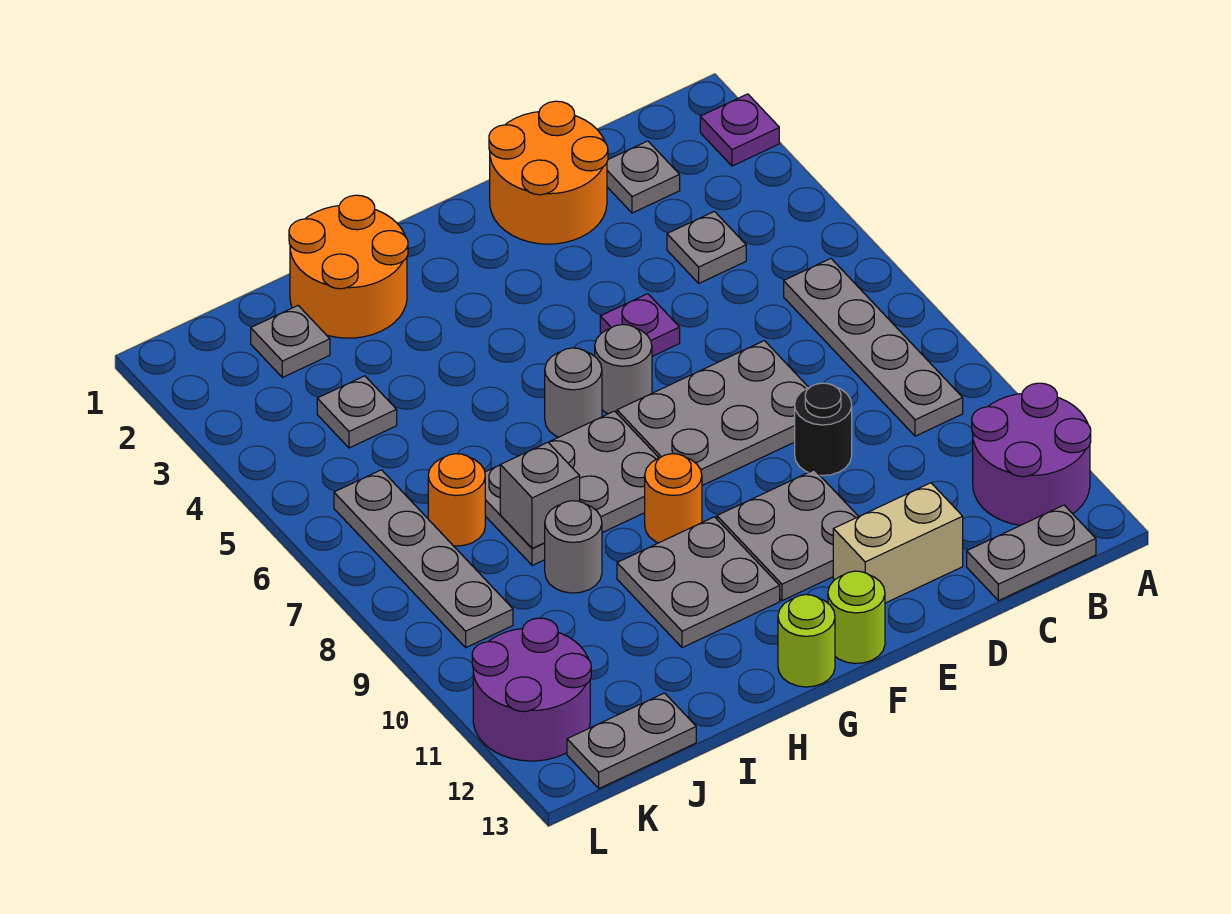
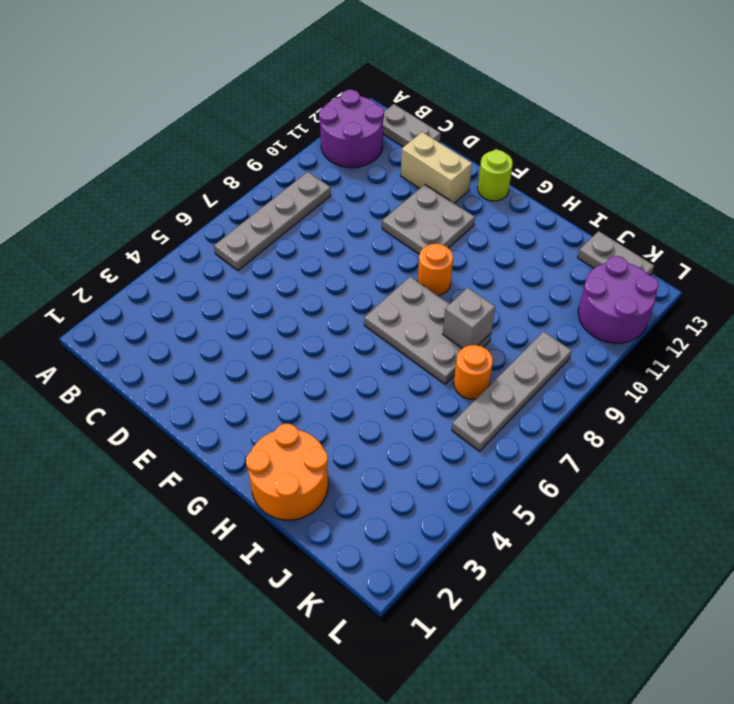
none -> purple plate A2 level 1
none -> grey plate C2 level 1
none -> grey plate C4 level 1

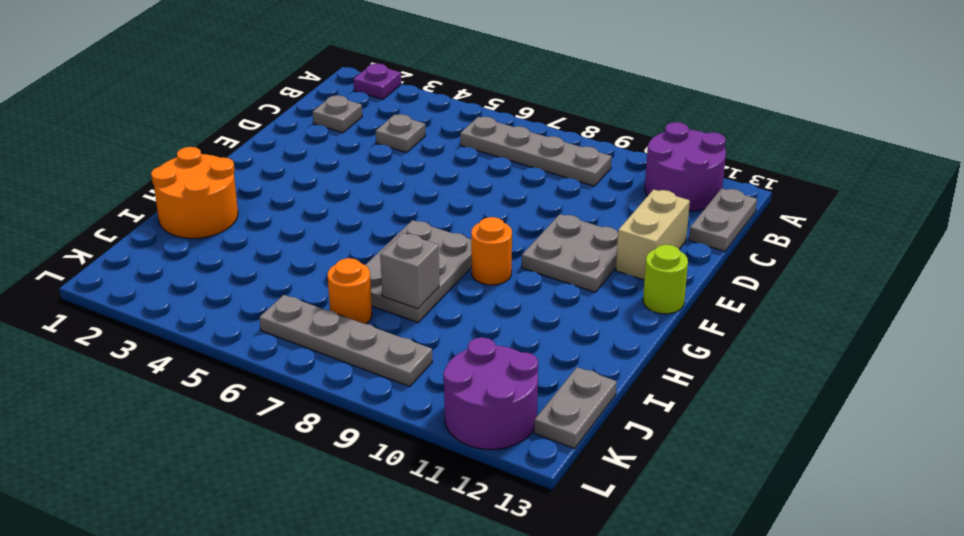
none -> orange round brick D1:E2 level 1
none -> grey plate D7:F8 level 1
none -> black round brick D9 level 1

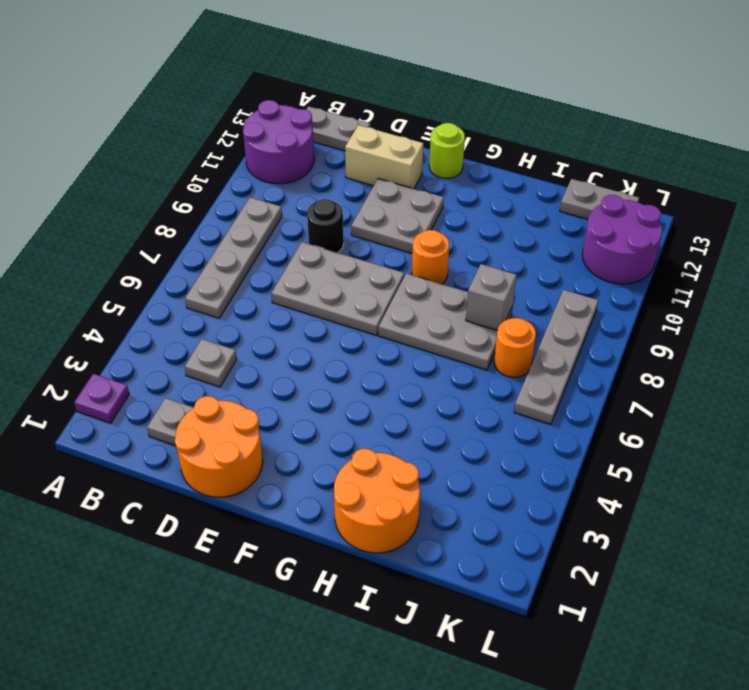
none -> purple plate E5 level 1
none -> grey round brick F6 level 1
none -> grey round brick G6 level 1

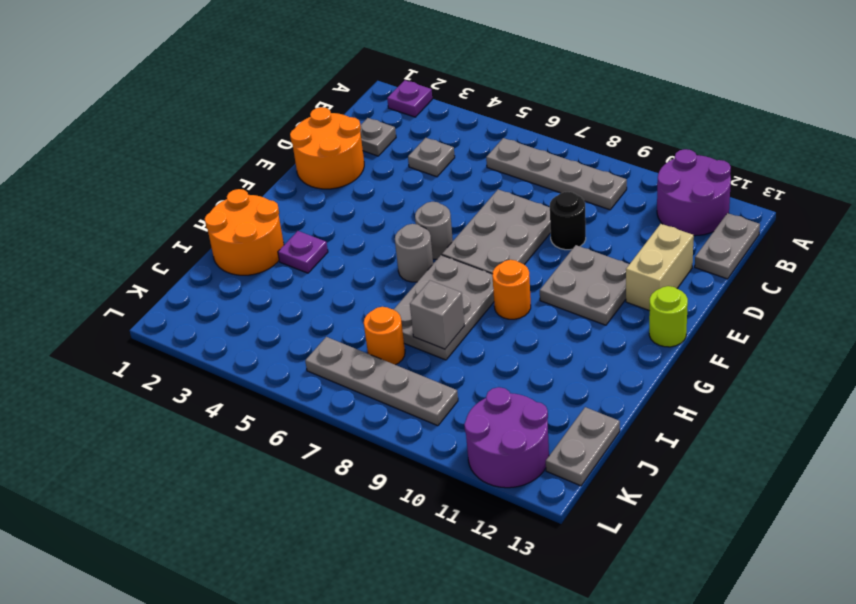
purple plate H3 level 1 -> purple plate E5 level 1
none -> grey plate G10:H11 level 1
none -> lime round brick G13 level 1
none -> grey round brick I9 level 1

